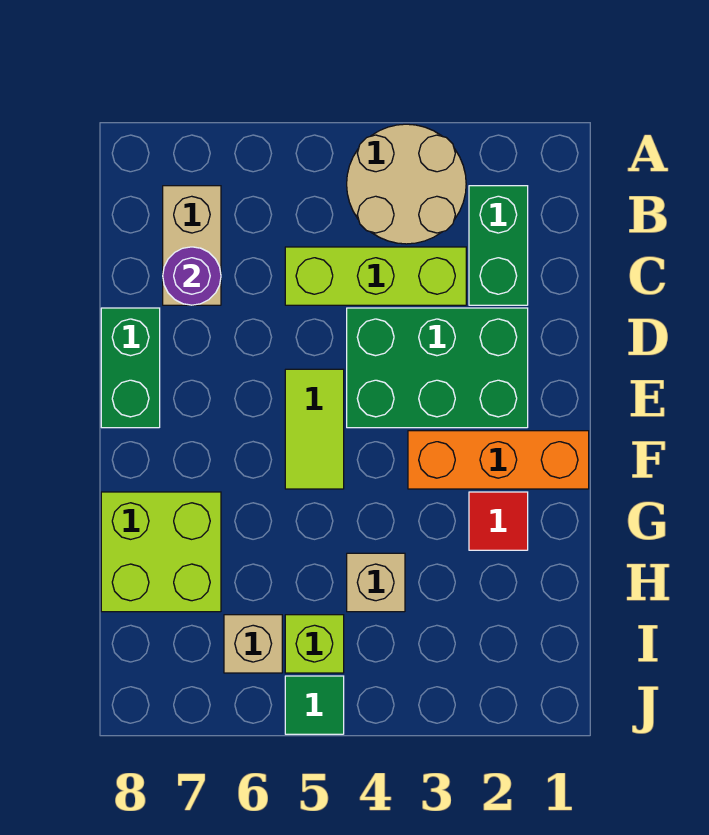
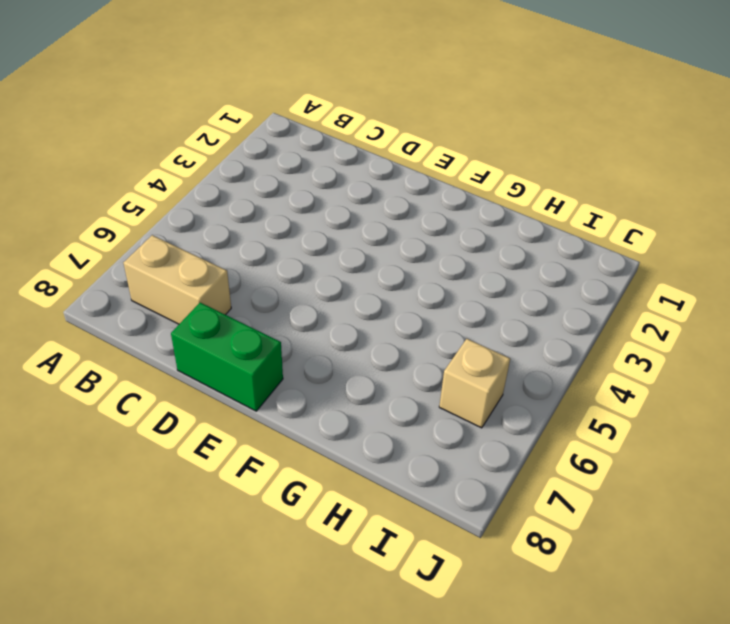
none -> tan round brick A3:B4 level 1
none -> green brick B2:C2 level 1
none -> lime brick C3:C5 level 1

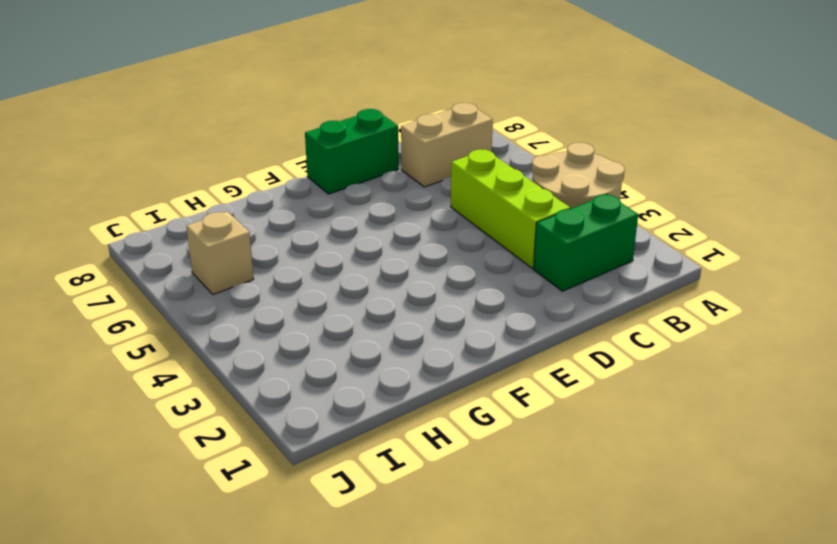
none -> green brick D2:E4 level 1
none -> lime tile E5:F5 level 1
none -> orange brick F1:F3 level 1

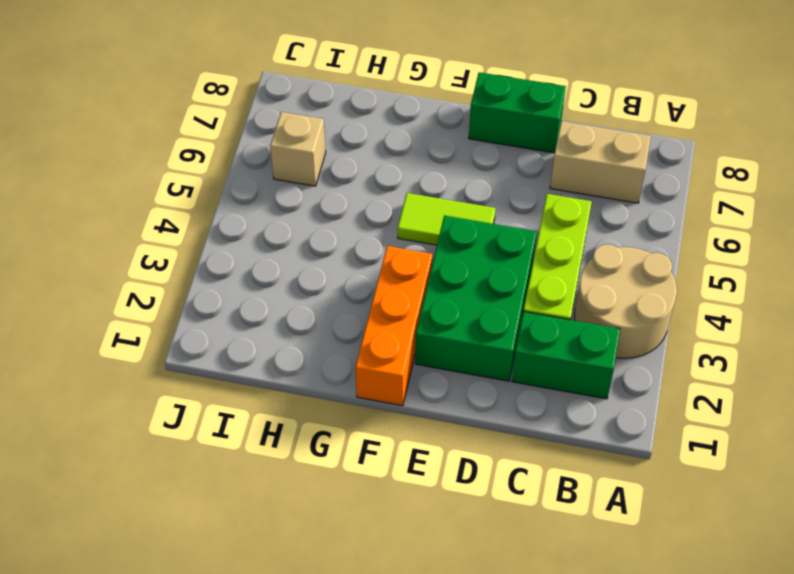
none -> red tile G2 level 1
none -> lime brick G7:H8 level 1
none -> tan brick H4 level 1

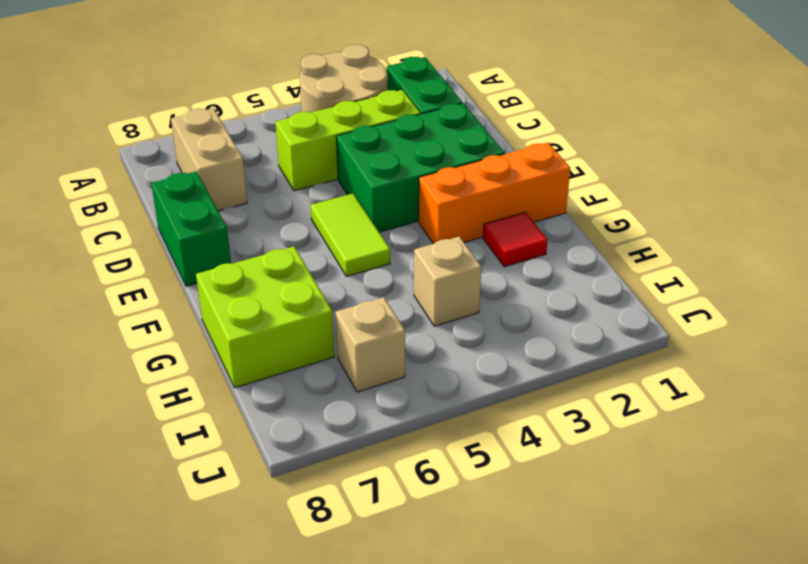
none -> lime brick I5 level 1
none -> green tile J5 level 1
none -> purple round brick C7 level 2

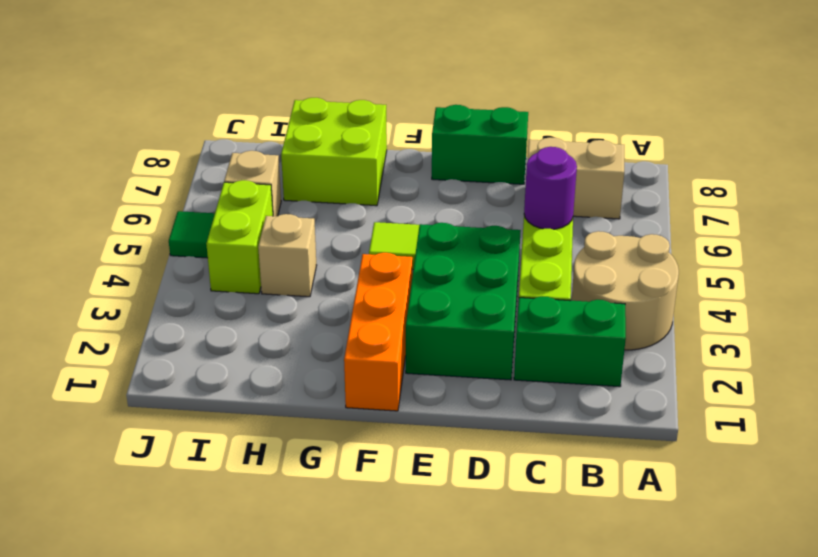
purple round brick C5 level 2 -> purple round brick C7 level 2
lime brick I4:I5 level 1 -> lime brick I5 level 1
none -> red tile G2 level 1

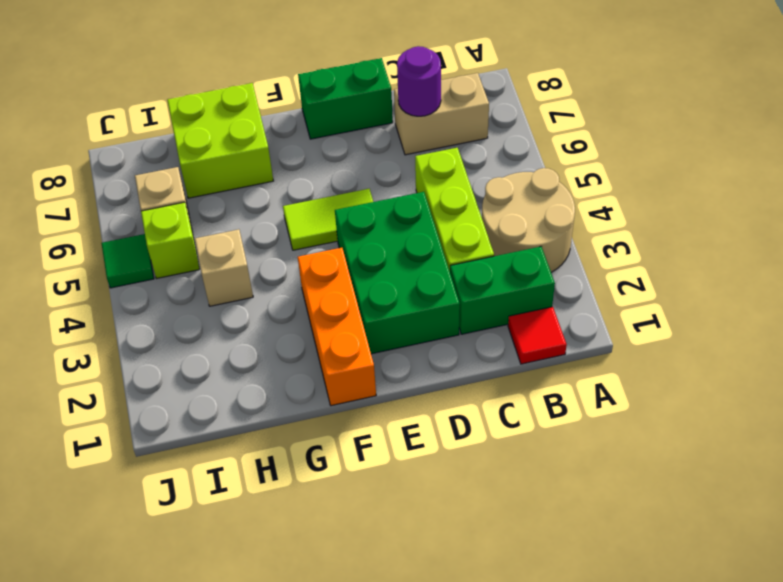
red tile B1 level 1 -> red tile G2 level 1

